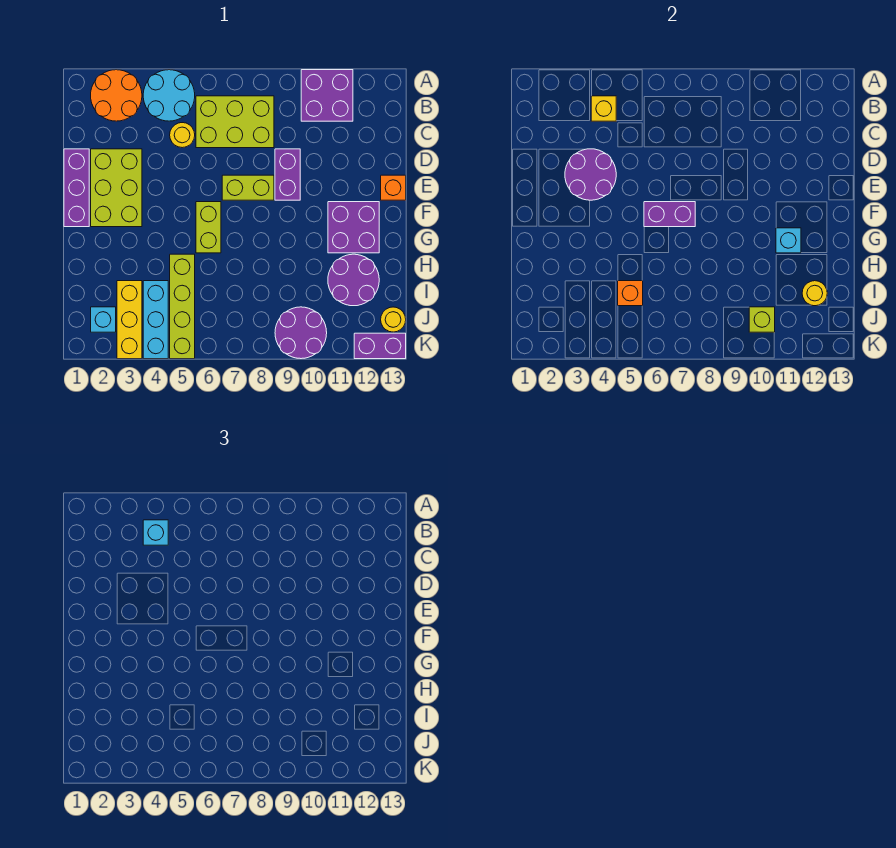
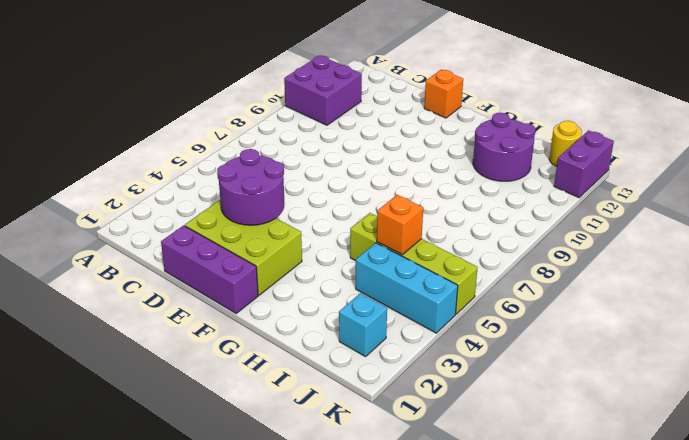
none -> orange round brick A2:B3 level 1
none -> cyan round brick A4:B5 level 1
none -> lime brick B6:C8 level 1

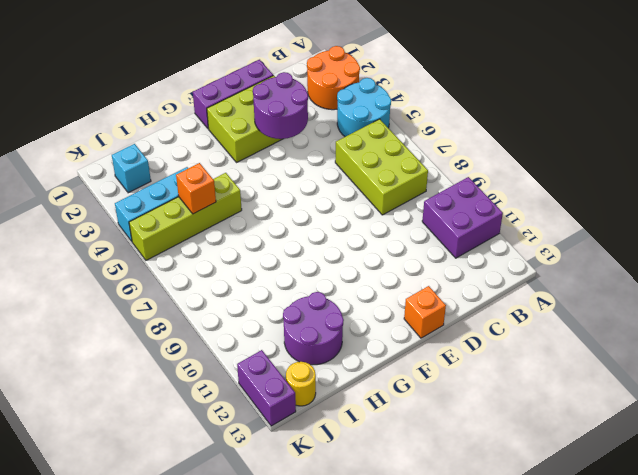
none -> yellow round brick C5 level 1
none -> purple brick D9:E9 level 1
none -> lime brick E7:E8 level 1

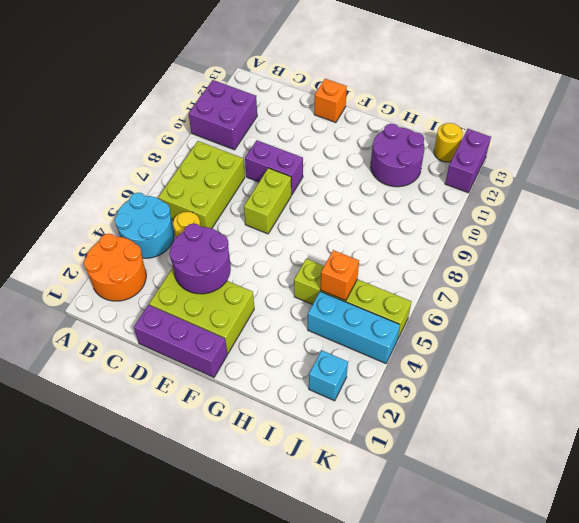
none -> lime brick F6:G6 level 1
none -> purple brick F11:G12 level 1
none -> yellow brick I3:K3 level 1

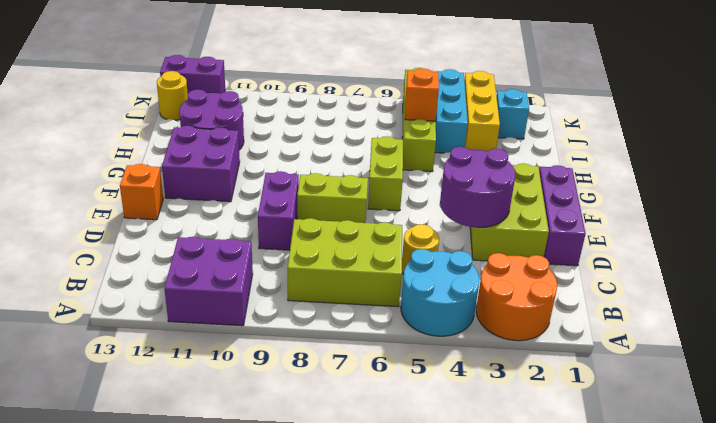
none -> purple round brick J9:K10 level 1
none -> yellow brick B4 level 2
none -> purple brick F6:F7 level 2

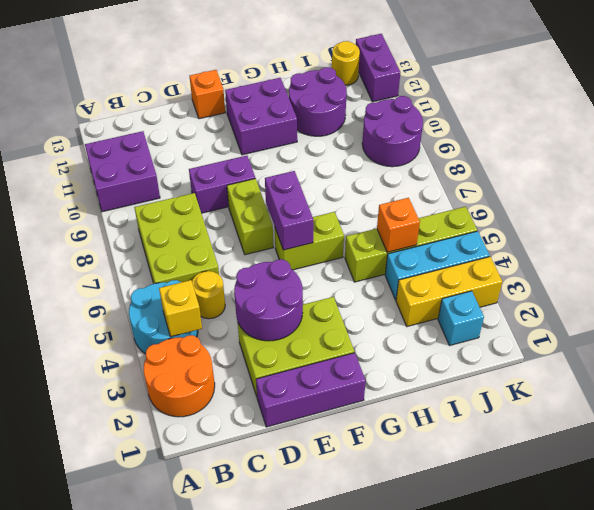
none -> cyan brick G11 level 2
none -> yellow round brick I12 level 2
none -> lime brick J10 level 2

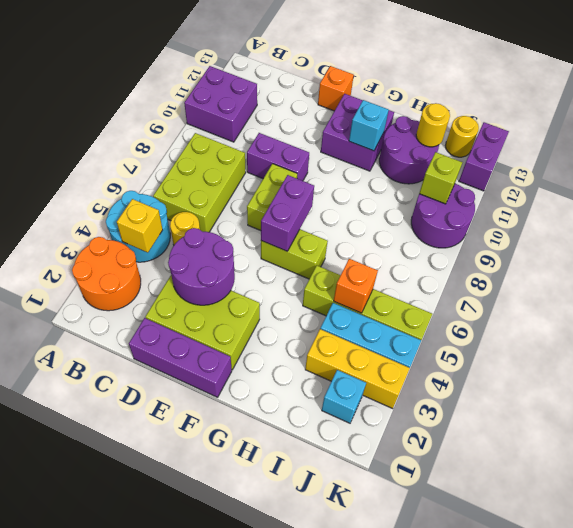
none -> cyan brick B4 level 3

